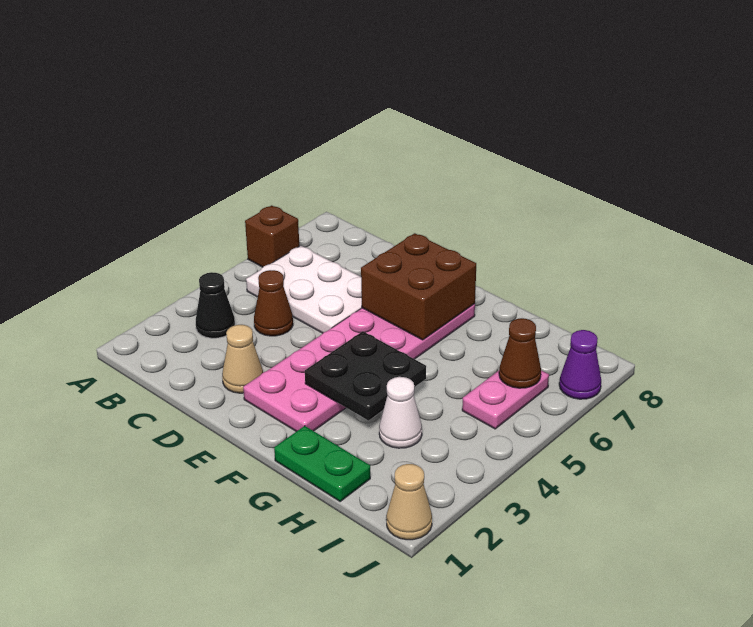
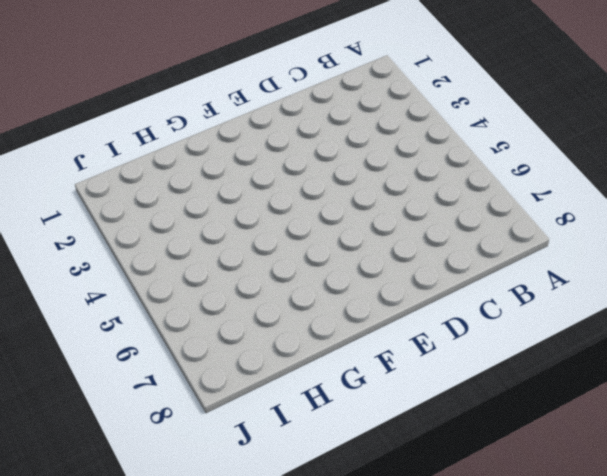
none -> brown brick A6 level 1
none -> black cone B3 level 1
none -> white plate B5:D6 level 1

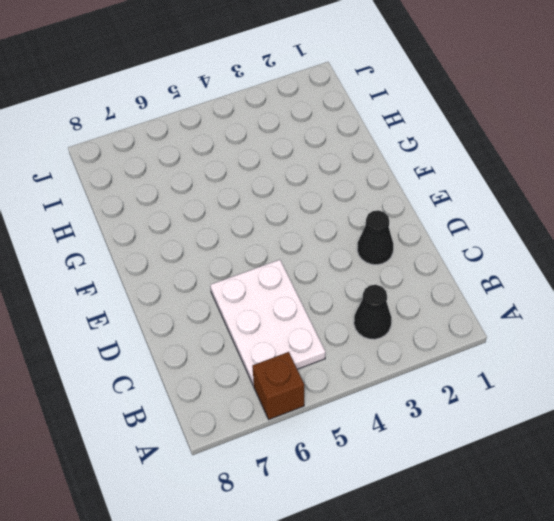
black cone D2 level 1 -> tan cone D2 level 1
none -> brown cone C4 level 1
none -> pink plate E2:F7 level 1
none -> green plate G1:H1 level 1

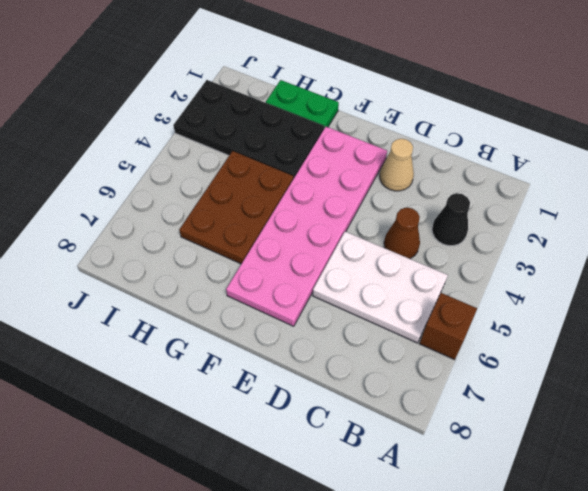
black plate G2:J3 level 1 -> white cone H3 level 1
brown plate G4:H6 level 1 -> none
none -> pink plate I5:I6 level 1
none -> tan cone J1 level 1
none -> purple cone J7 level 1

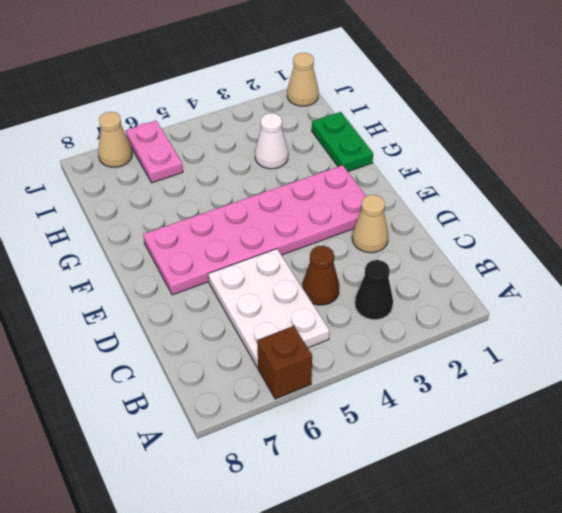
pink plate I6:J6 level 1 -> pink plate I5:I6 level 1
tan cone J7 level 1 -> purple cone J7 level 1
none -> brown brick E6:F7 level 2
none -> black plate F3:G4 level 2
none -> brown cone I6 level 2

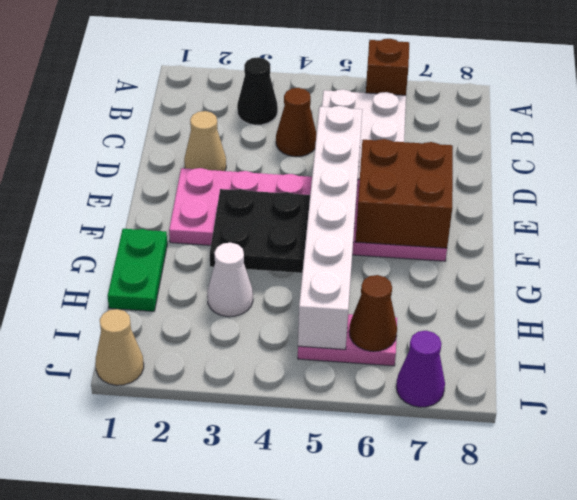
white brick D5:I5 level 2 -> none

